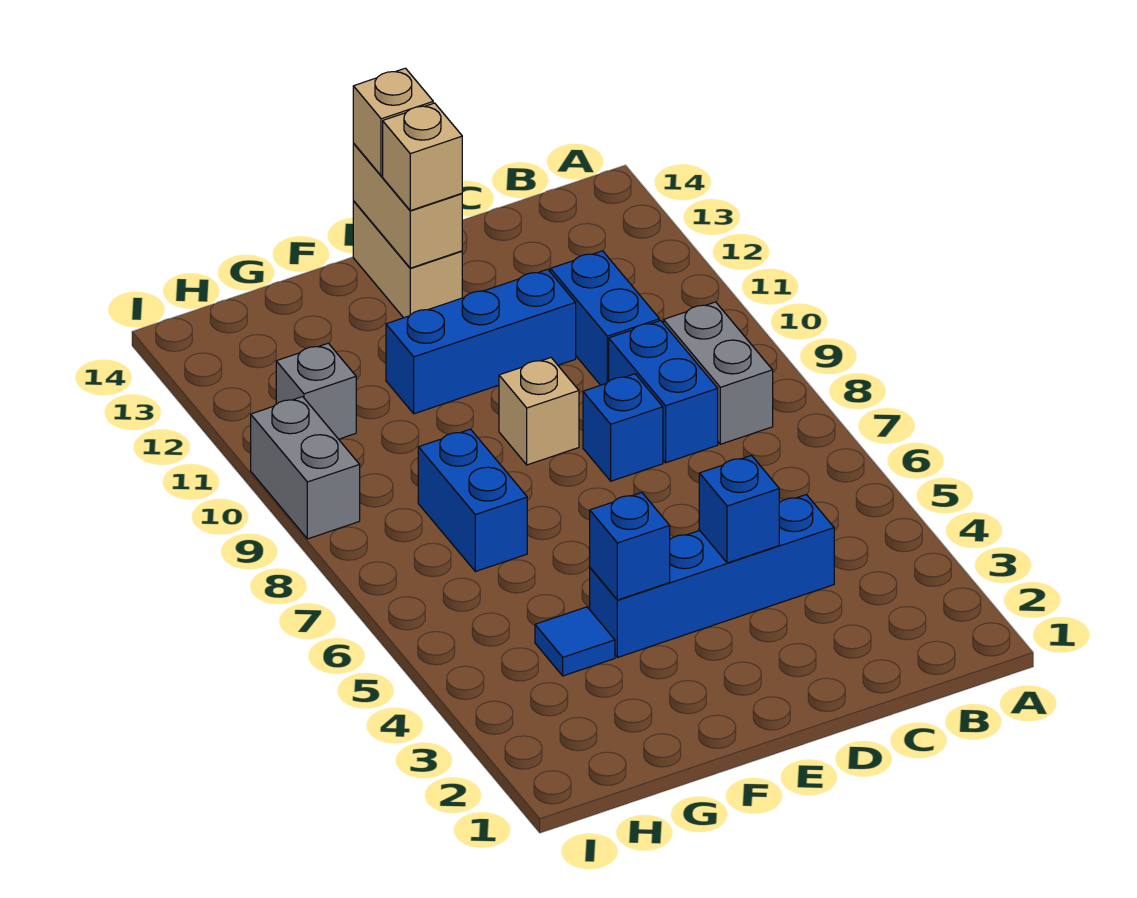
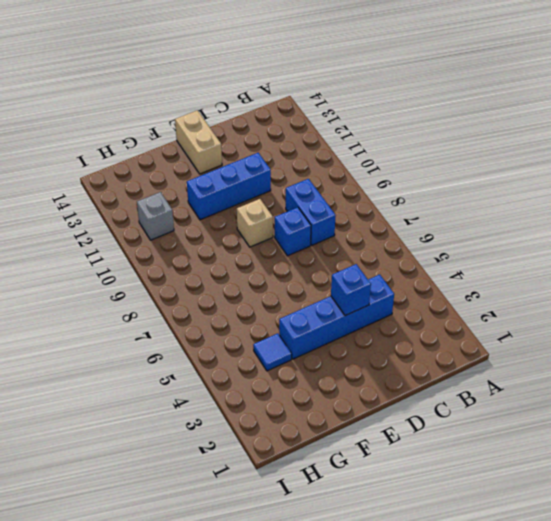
none -> grey brick B8:B9 level 1
none -> blue brick C10:C11 level 1
none -> blue brick G7:G8 level 1

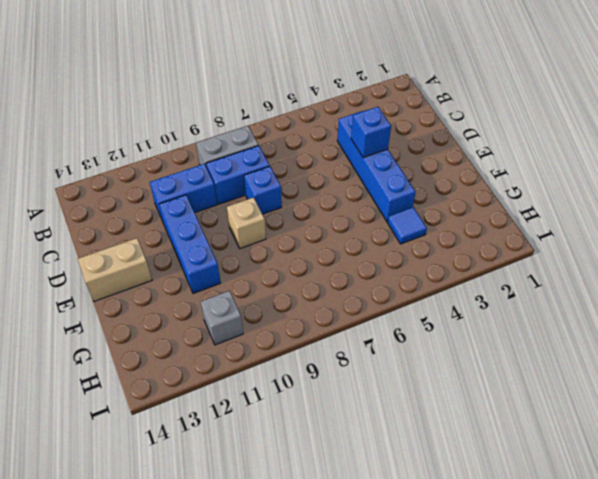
none -> blue brick G7:G8 level 1
none -> grey brick I9:I10 level 1
none -> tan brick E13:E14 level 2

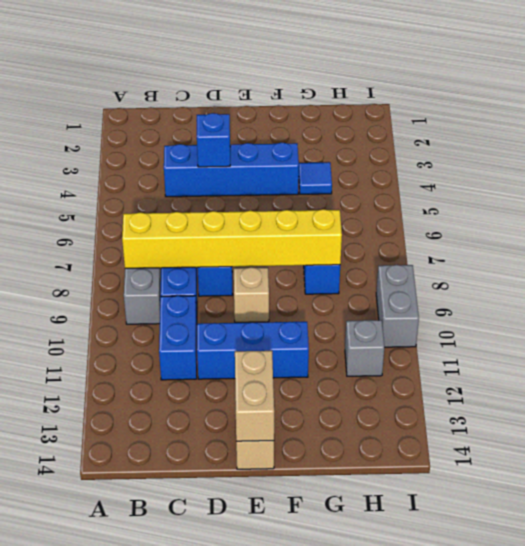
yellow brick B8:G8 level 2 -> none
none -> blue brick F4 level 2
none -> tan brick E13 level 3
none -> tan brick E14 level 3

